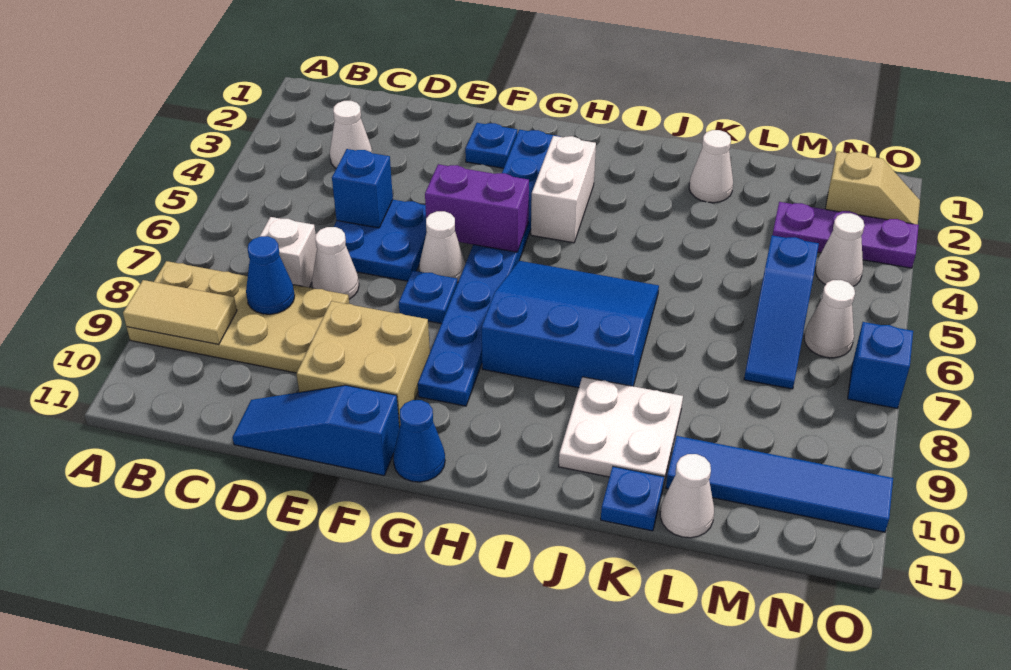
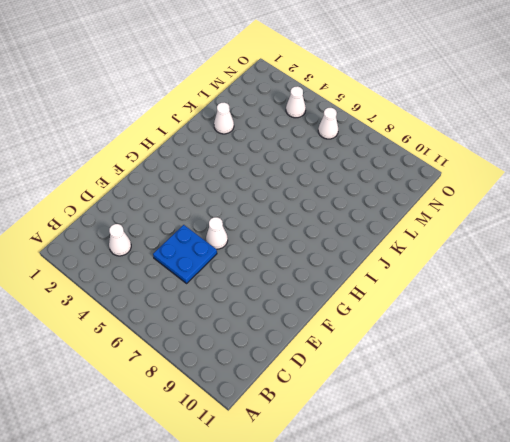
none -> tan plate A8:D9 level 1
none -> white brick C7 level 1
none -> white cone D7 level 1

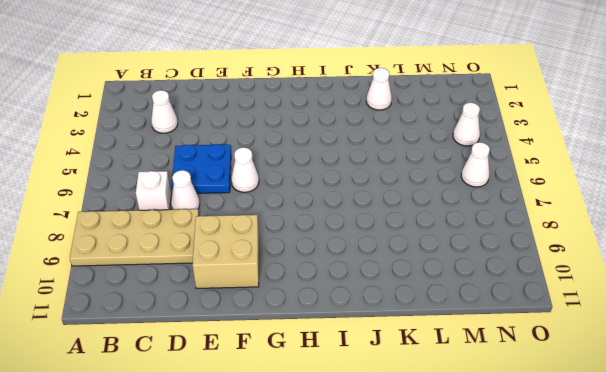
none -> blue slope D11:F11 level 1 top F
none -> blue plate F2 level 1
none -> blue plate F7 level 1

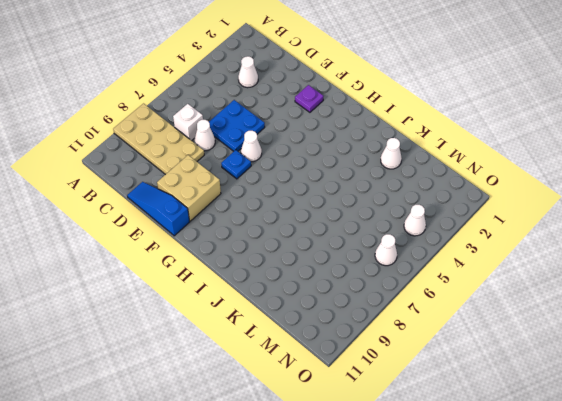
purple plate F2 level 1 -> blue plate F2 level 1
none -> blue plate G2:G9 level 1
none -> blue cone G11 level 1
none -> white brick H3:H4 level 1

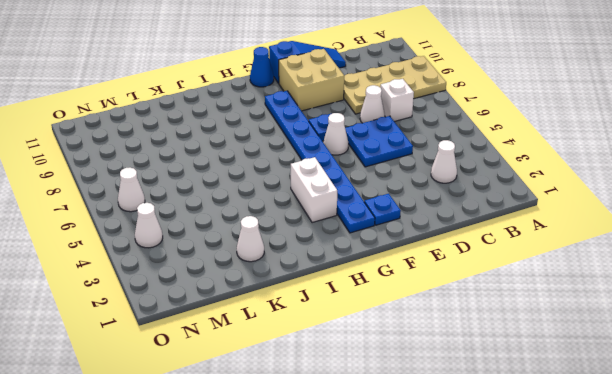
none -> blue slope H6:J8 level 1 top 8
none -> white plate J9:K10 level 1
none -> blue plate K11 level 1

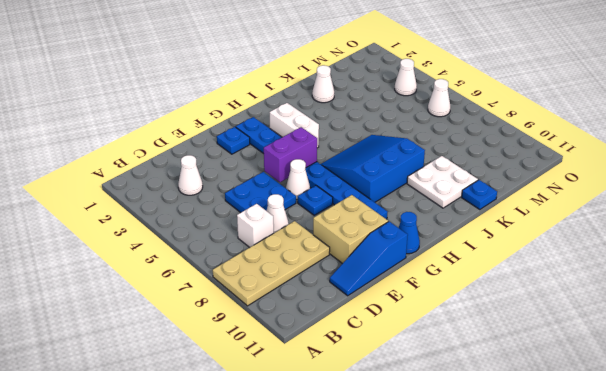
none -> blue tile L10:O10 level 1
none -> white cone L11 level 1
none -> purple plate M3:O3 level 1

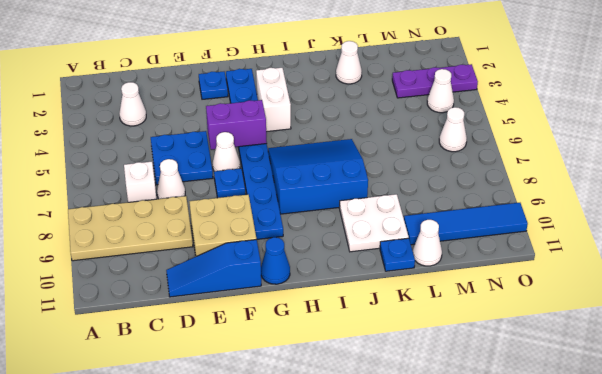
none -> blue slope M5:M7 level 1 top 5
none -> tan slope N2:O2 level 1 top N
none -> blue brick O7 level 1

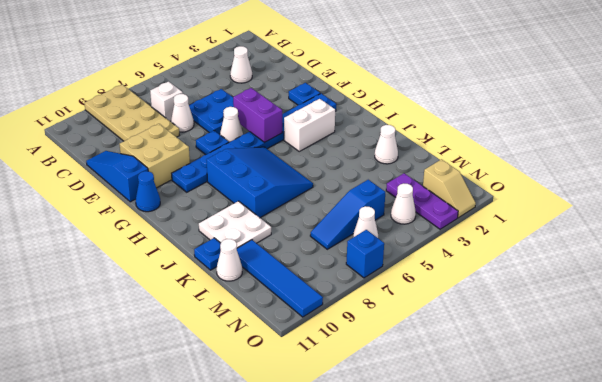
none -> tan tile A9:B9 level 2
none -> blue cone C8 level 2
none -> blue brick D5 level 2

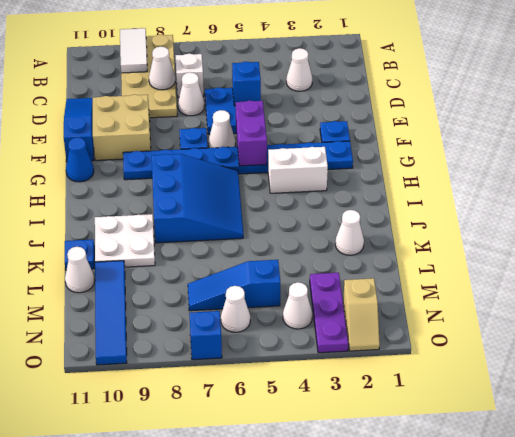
white tile A9:B9 level 2 -> tan tile A9:B9 level 2
white cone C8 level 2 -> blue cone C8 level 2

